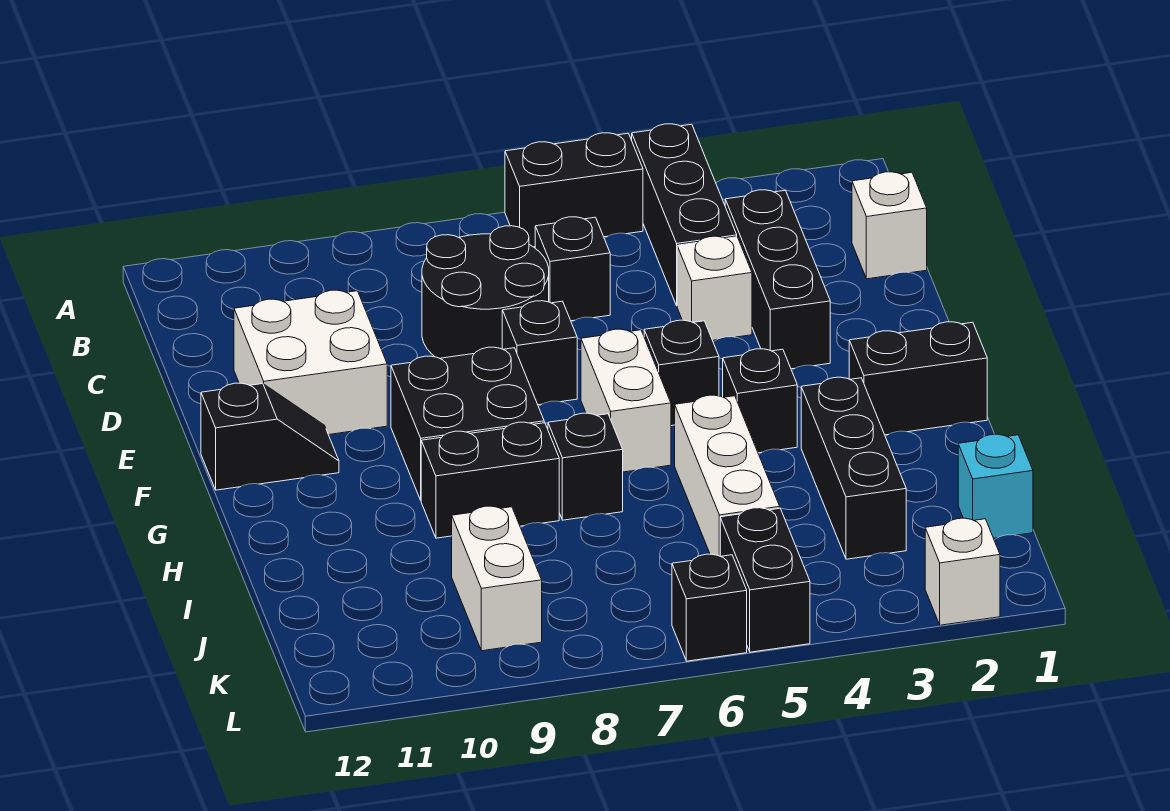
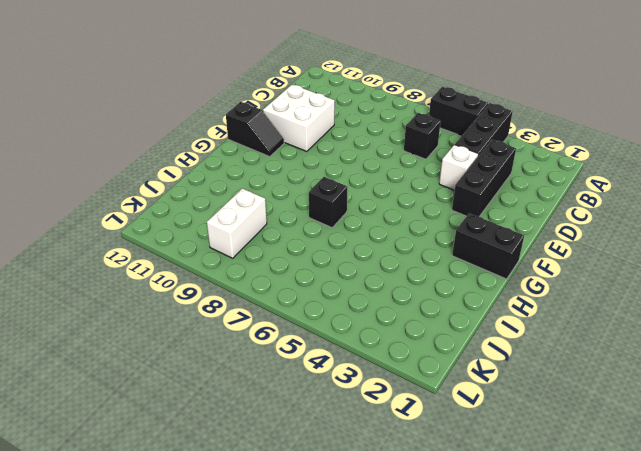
none -> white brick C1 level 1
none -> black round brick C7:D8 level 1
none -> black brick E7 level 1

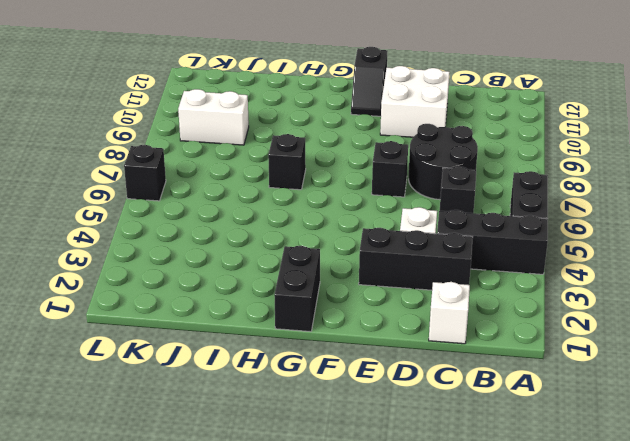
none -> black brick F5 level 1
none -> white brick F6:G6 level 1
none -> black brick F8:G9 level 1

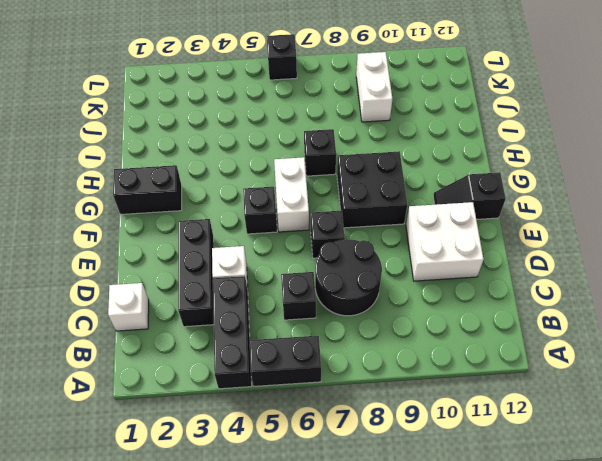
none -> black brick G4 level 1
none -> black brick H3:J3 level 1
none -> white brick H5:J5 level 1

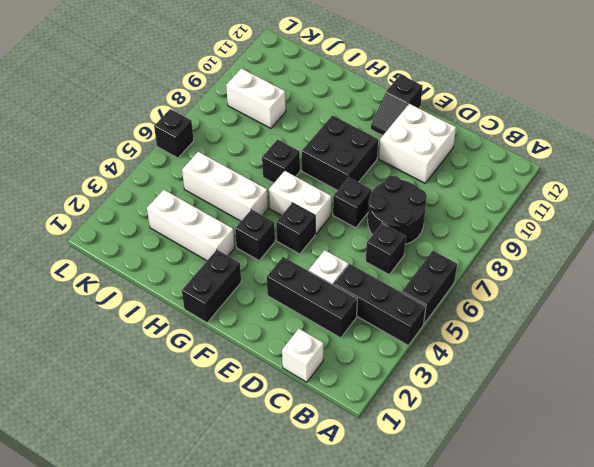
white brick H3:J3 level 1 -> black brick H3:J3 level 1
none -> black brick H8:H9 level 1
none -> cyan brick J1 level 1
none -> black brick K5:L5 level 1

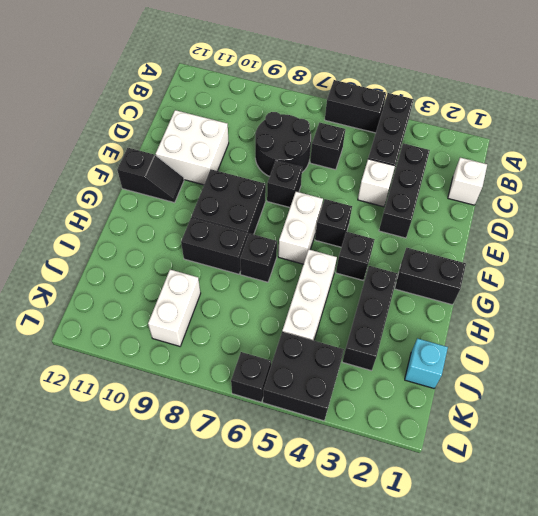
black brick K4:L5 level 1 -> black brick K5:L5 level 1
none -> white brick L2 level 1

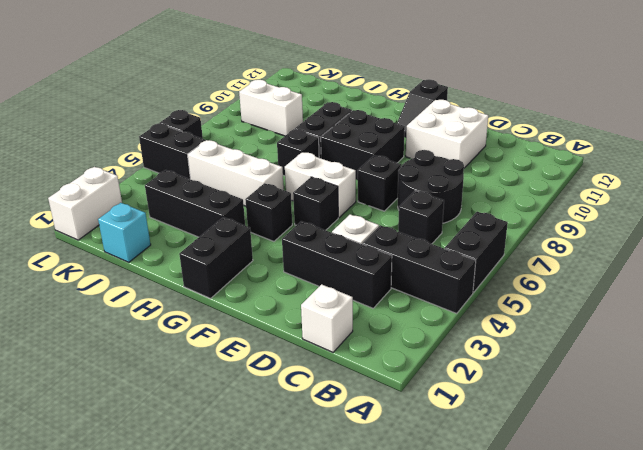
white brick L1:L2 level 1 -> white brick L2 level 1

